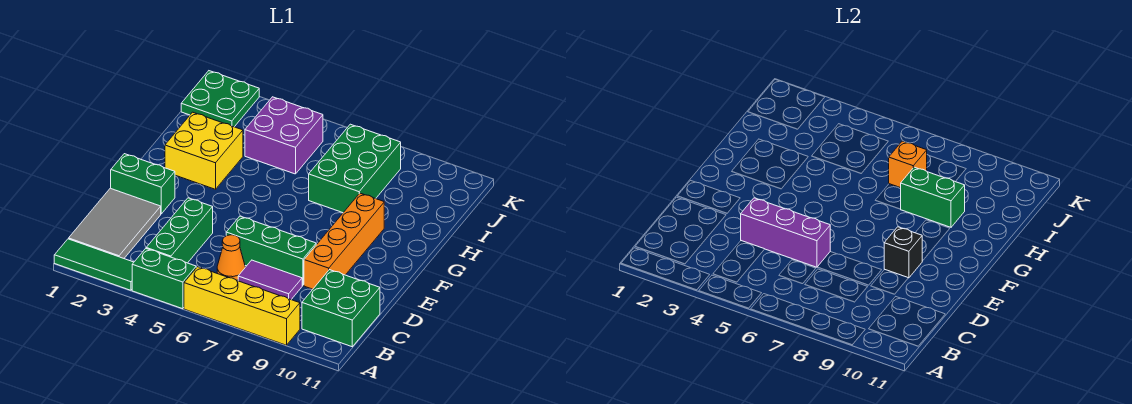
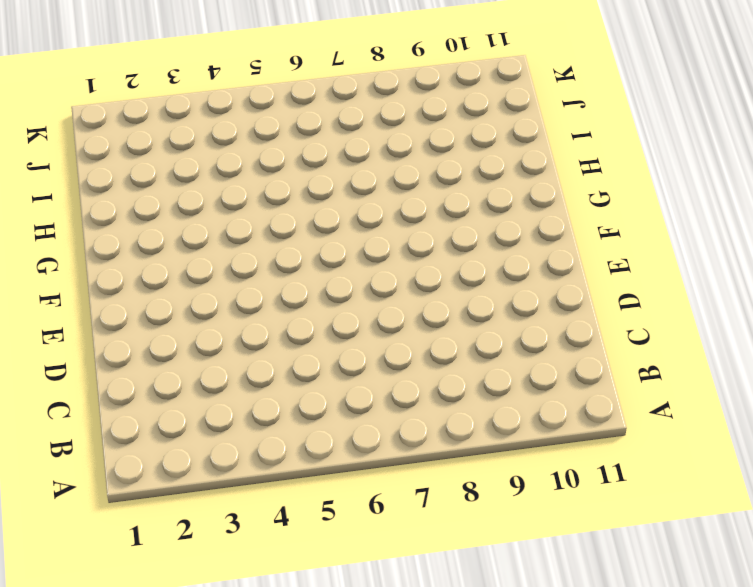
none -> green tile A1:A3 level 1
none -> green brick A4:A5 level 1
none -> yellow brick A6:A9 level 1

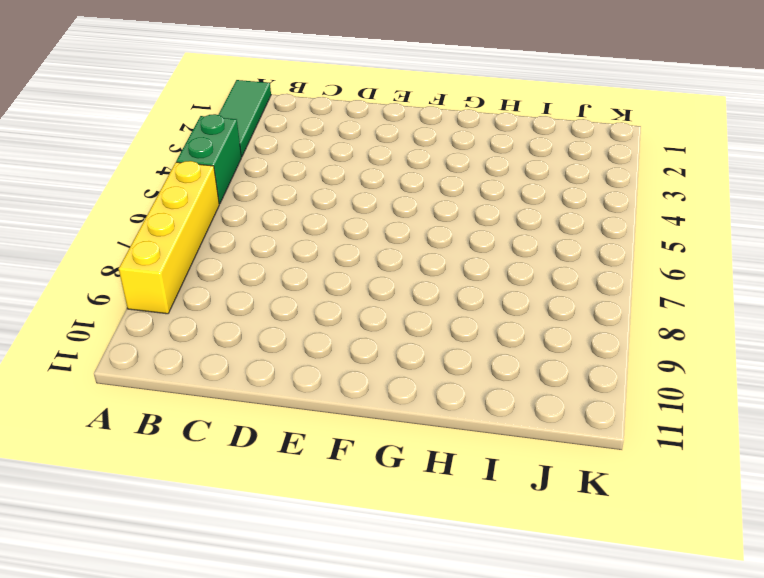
none -> grey tile B1:D2 level 1
none -> green brick B4:D4 level 1
none -> green brick B10:C11 level 1

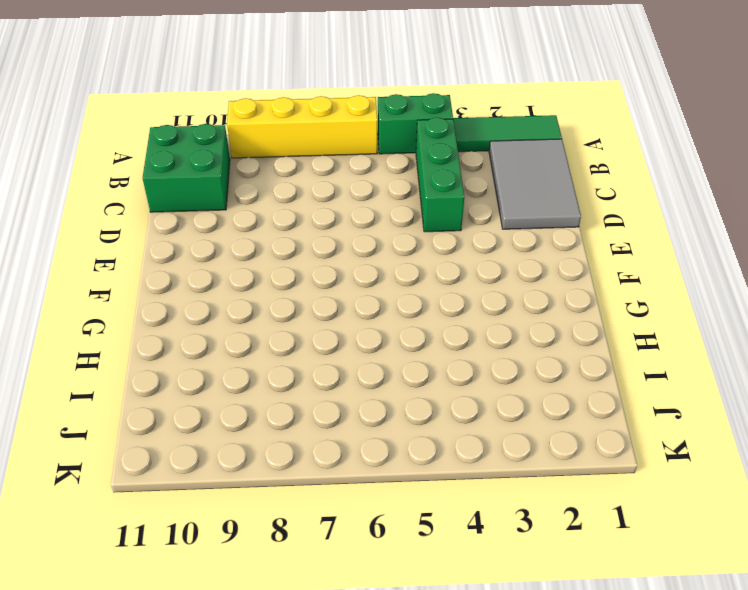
none -> orange cone C6 level 1
none -> purple tile C7:C8 level 1
none -> green brick D6:D8 level 1

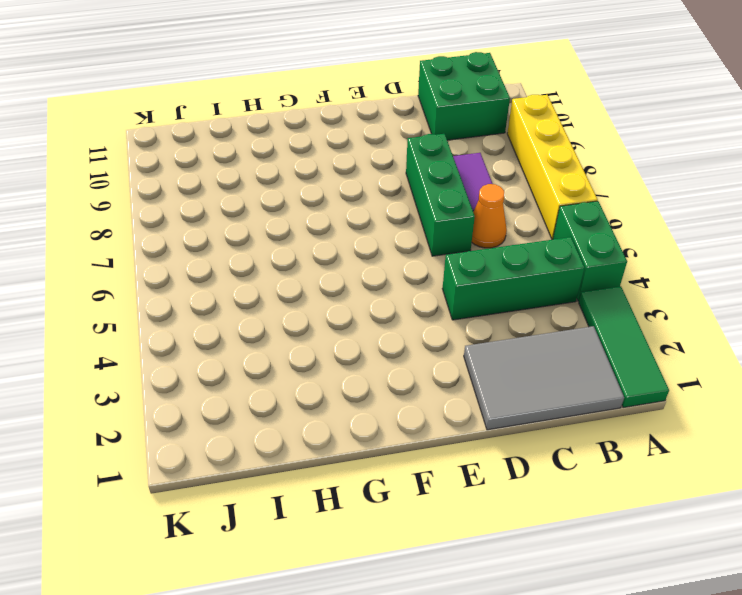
none -> orange brick D9:G9 level 1
none -> green brick E1:E2 level 1
none -> yellow brick G2:H3 level 1

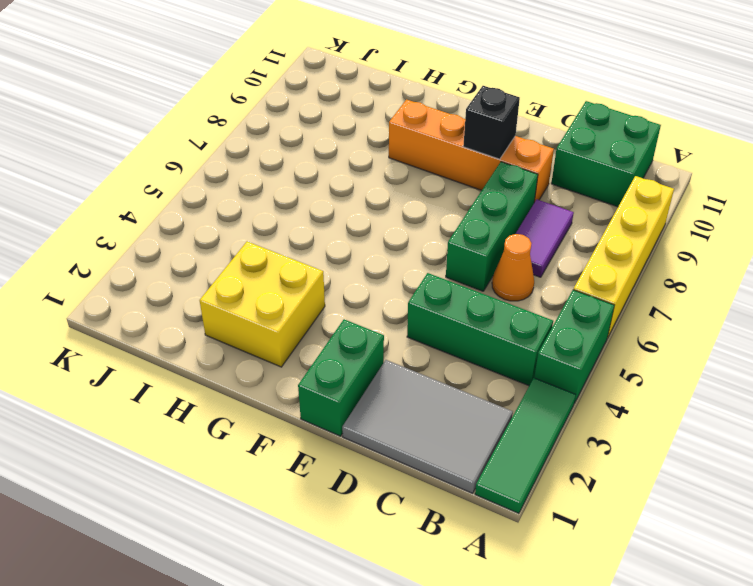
none -> green brick H7:J8 level 1
none -> purple brick I4:J5 level 1
none -> green plate J1:K2 level 1

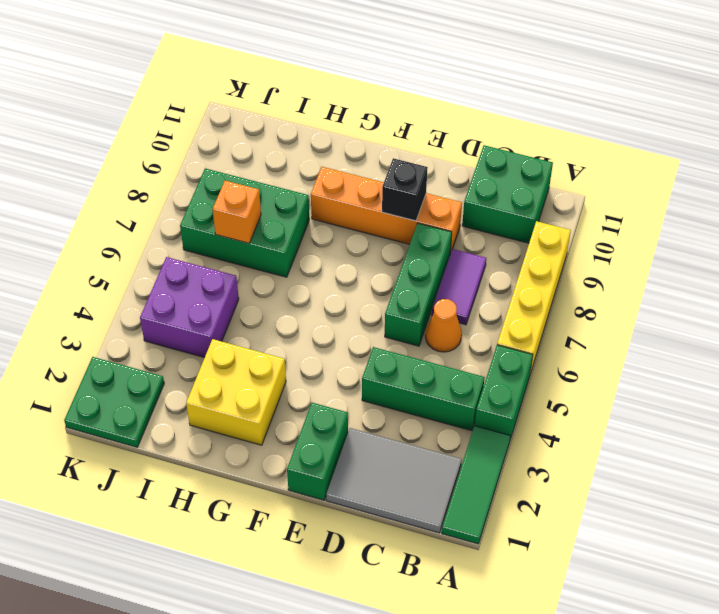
none -> purple brick D4:D6 level 2
none -> green brick H8:H9 level 2

